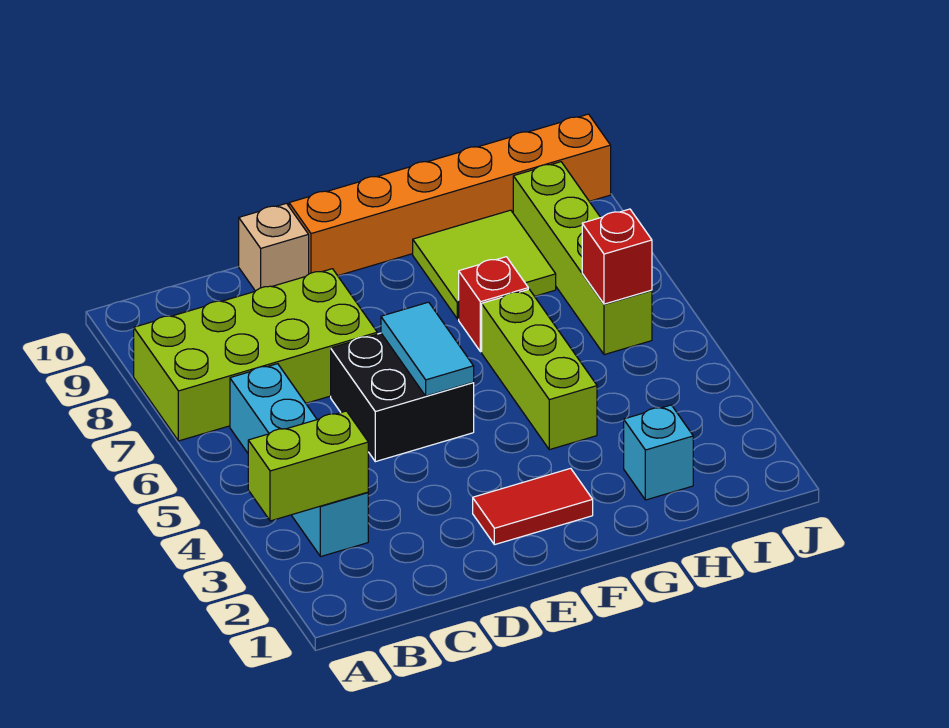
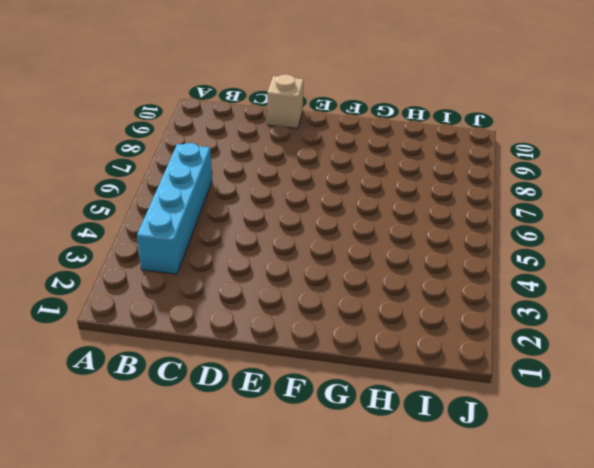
none -> lime brick A7:D8 level 1
none -> black brick D5:E6 level 1
none -> red tile E2:F2 level 1

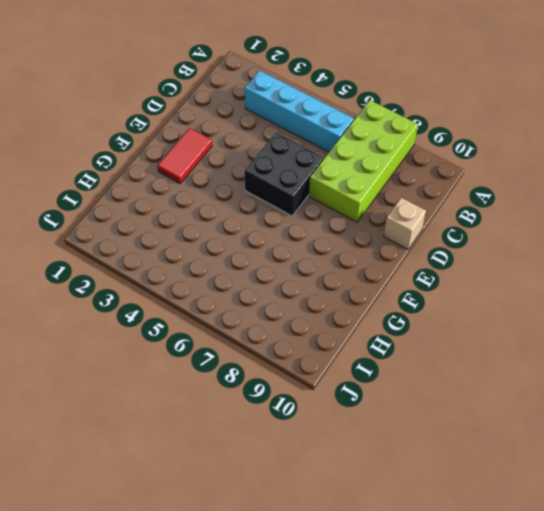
none -> orange brick E10:J10 level 1
none -> lime brick G4:G6 level 1
none -> red brick G7 level 1

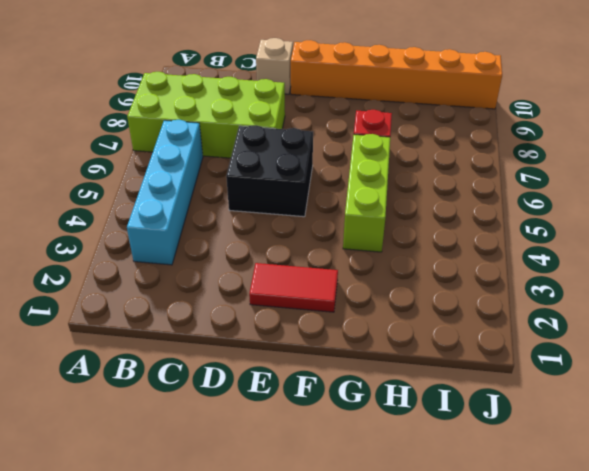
none -> lime tile G8:H9 level 1
none -> cyan brick H2 level 1
none -> lime brick I6:I9 level 1

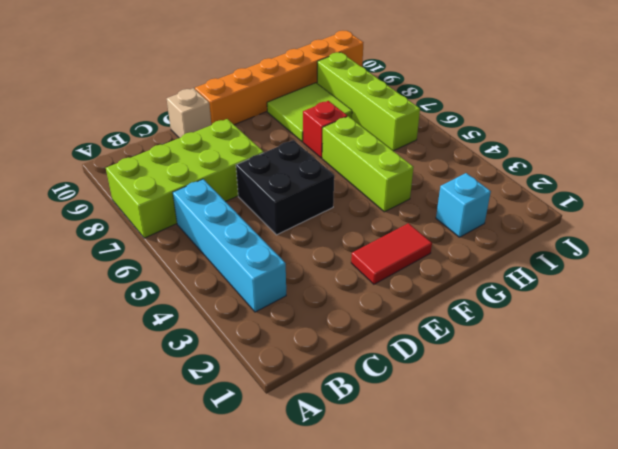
none -> lime brick A3:B3 level 2
none -> cyan tile E5:E6 level 2
none -> red brick I6 level 2

